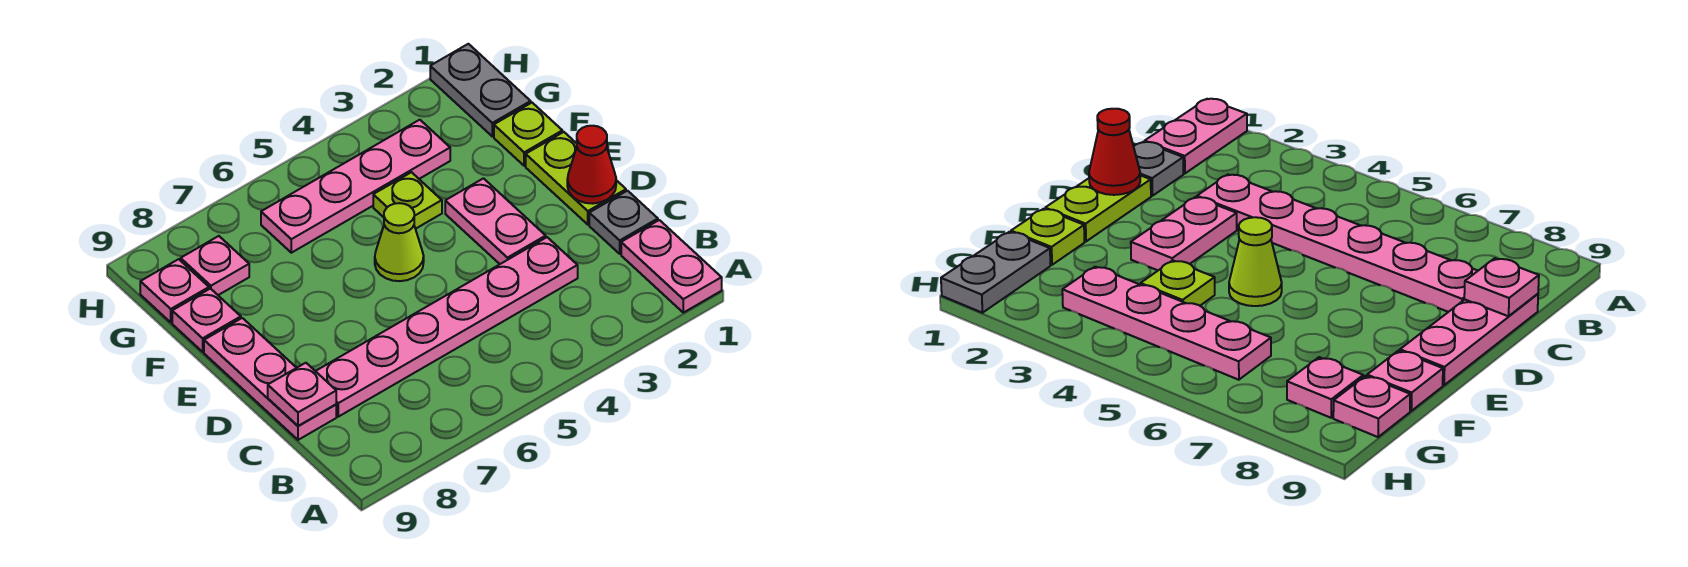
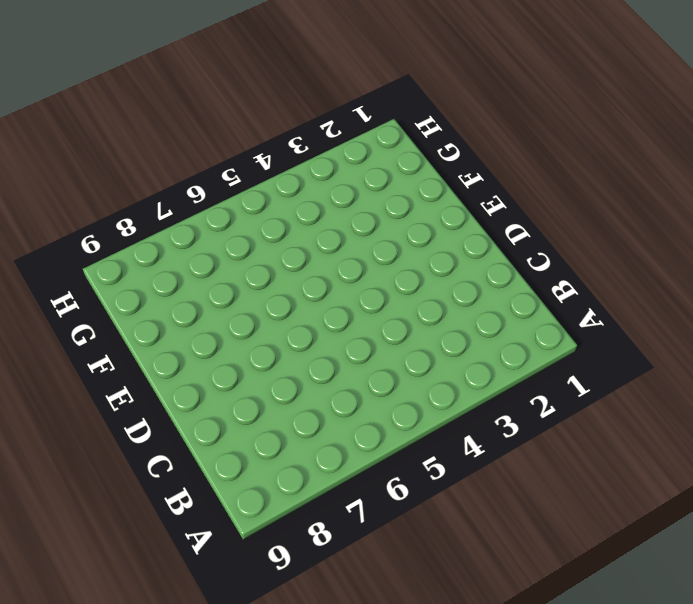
none -> pink plate A1:B1 level 1
none -> grey plate C1 level 1
none -> pink plate C3:C8 level 1

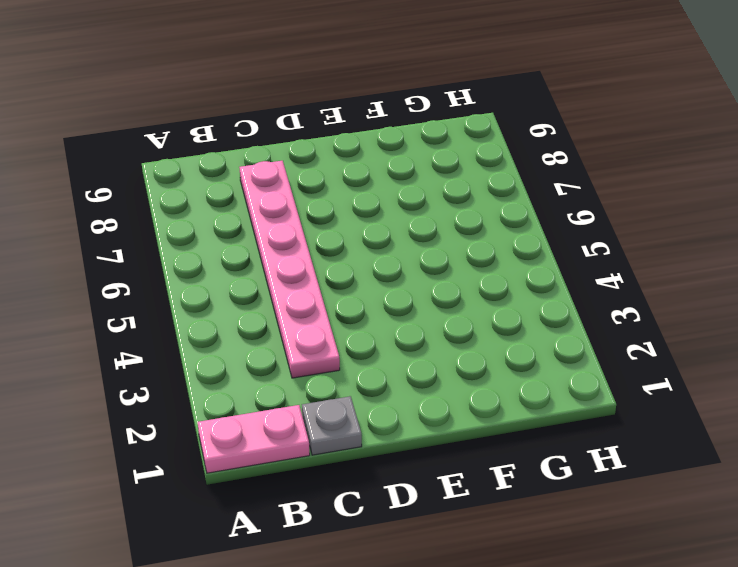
none -> pink plate C9:E9 level 1
none -> lime plate D1:E1 level 1
none -> pink plate D3:E3 level 1

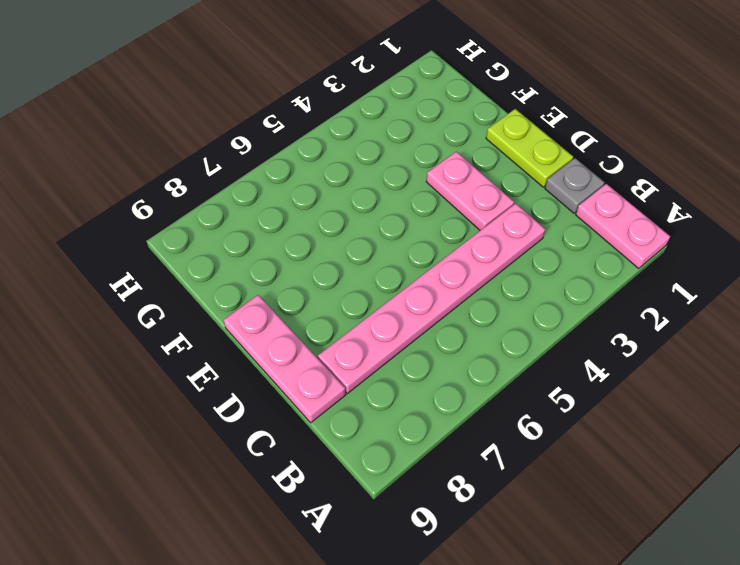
none -> lime cone E5 level 1
none -> lime plate F1 level 1
none -> lime plate F4 level 1

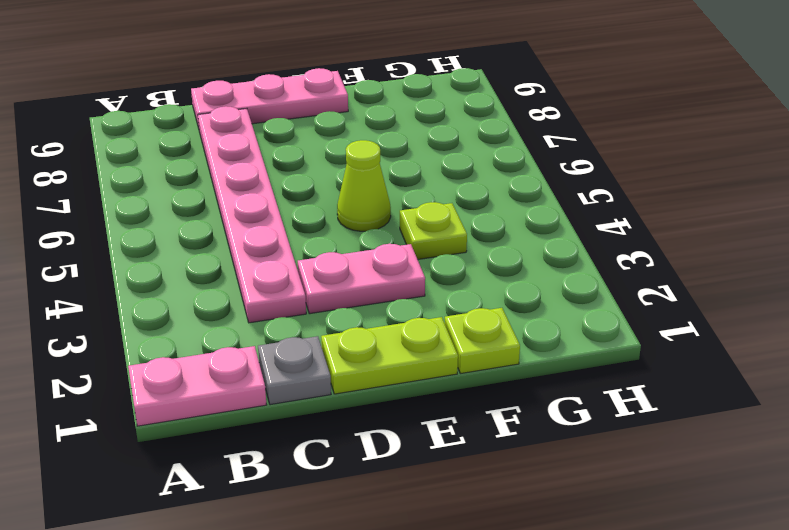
none -> pink plate F9 level 1
none -> grey plate G1:H1 level 1
none -> pink plate G3:G6 level 1

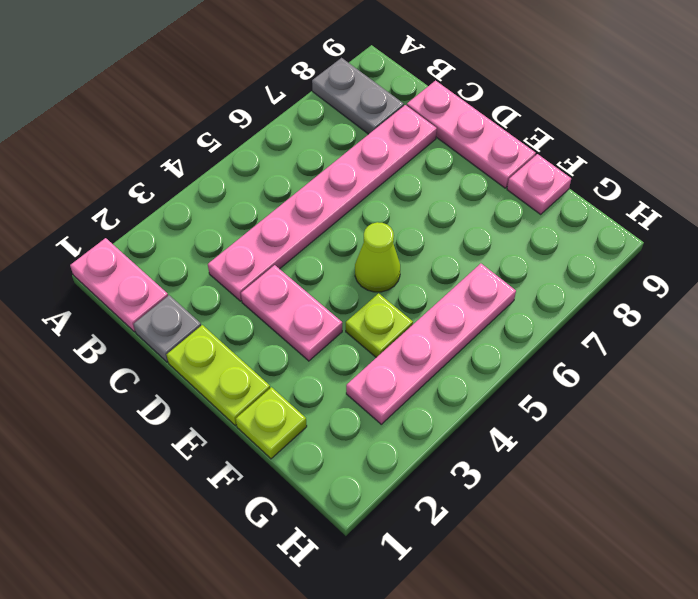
grey plate A8:B8 level 1 -> grey plate G1:H1 level 1
none -> pink plate G8 level 1
none -> pink plate G9 level 1
none -> pink plate C9 level 2

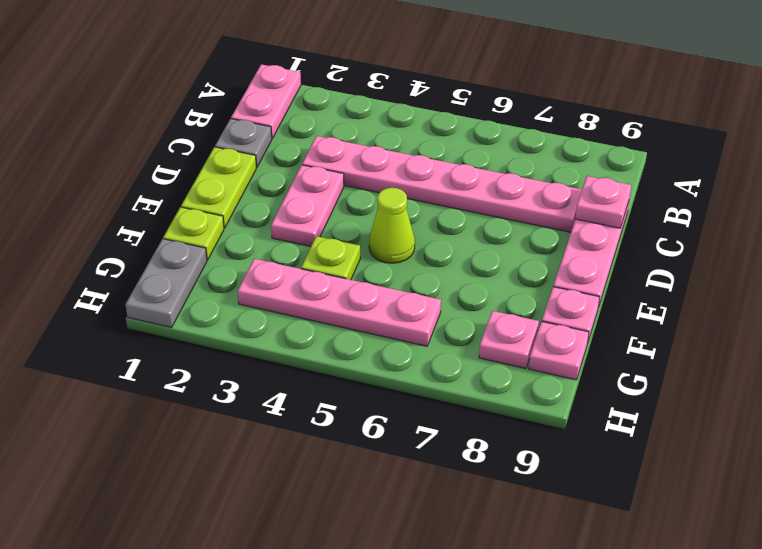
none -> red cone D1 level 2

